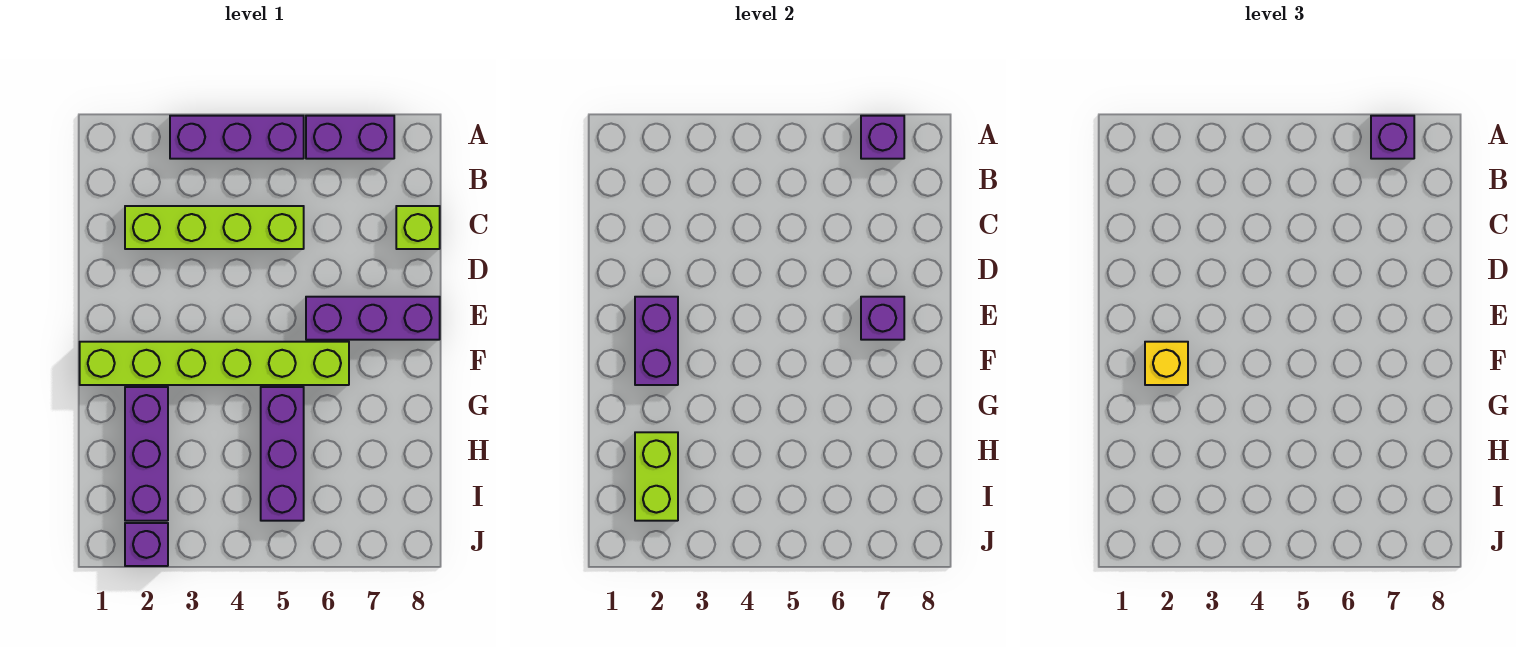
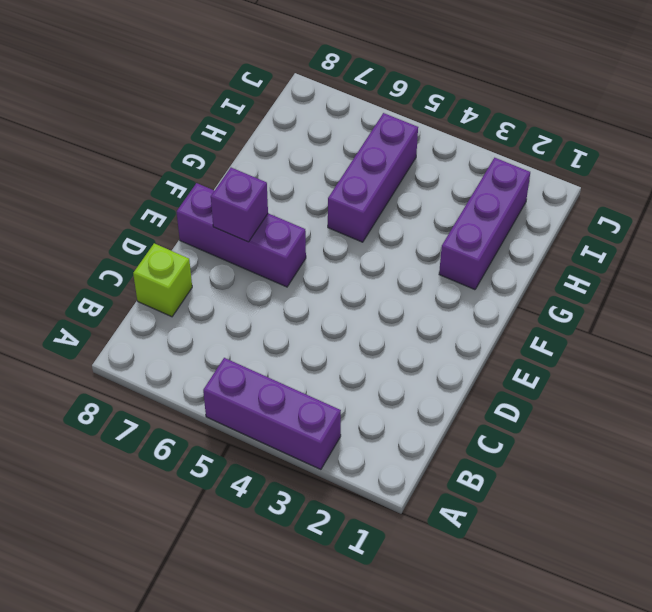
none -> purple brick A6:A7 level 1
none -> lime brick C2:C5 level 1
none -> lime brick F1:F6 level 1

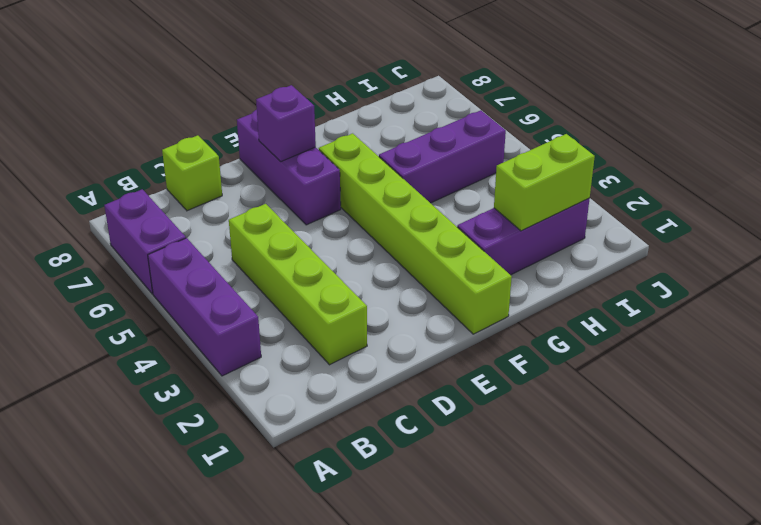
none -> purple brick J2 level 1
none -> purple brick A7 level 2
none -> purple brick E2:F2 level 2

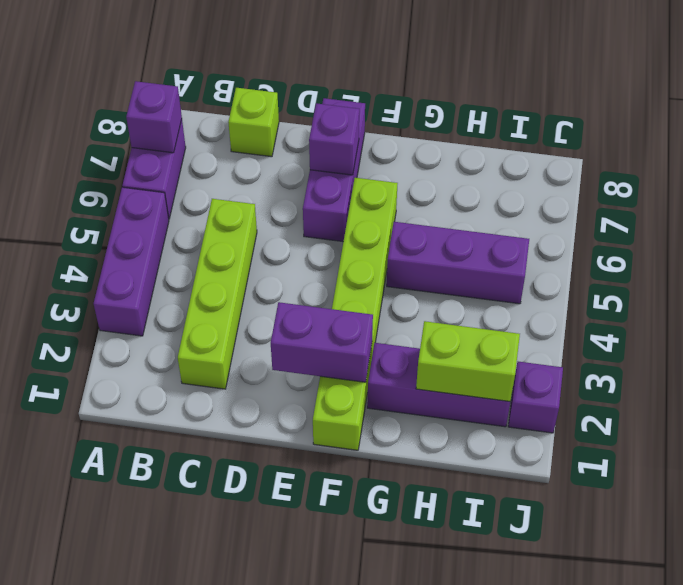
none -> purple brick A7 level 3
none -> yellow brick F2 level 3

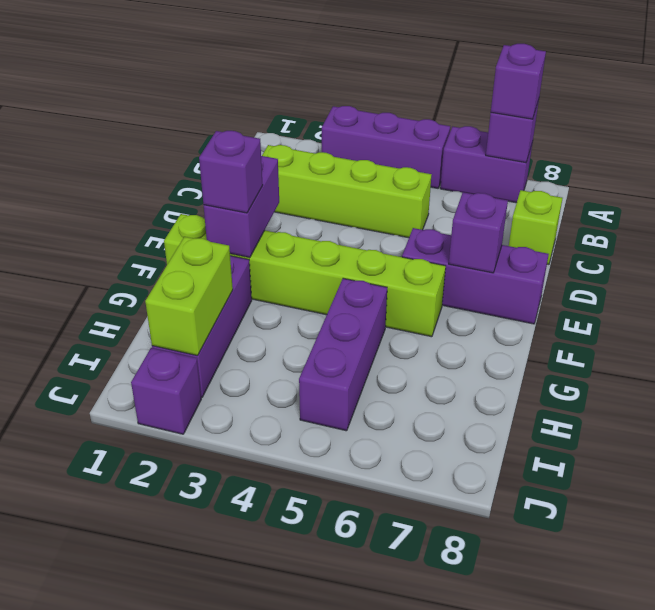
purple brick F2 level 3 -> yellow brick F2 level 3

